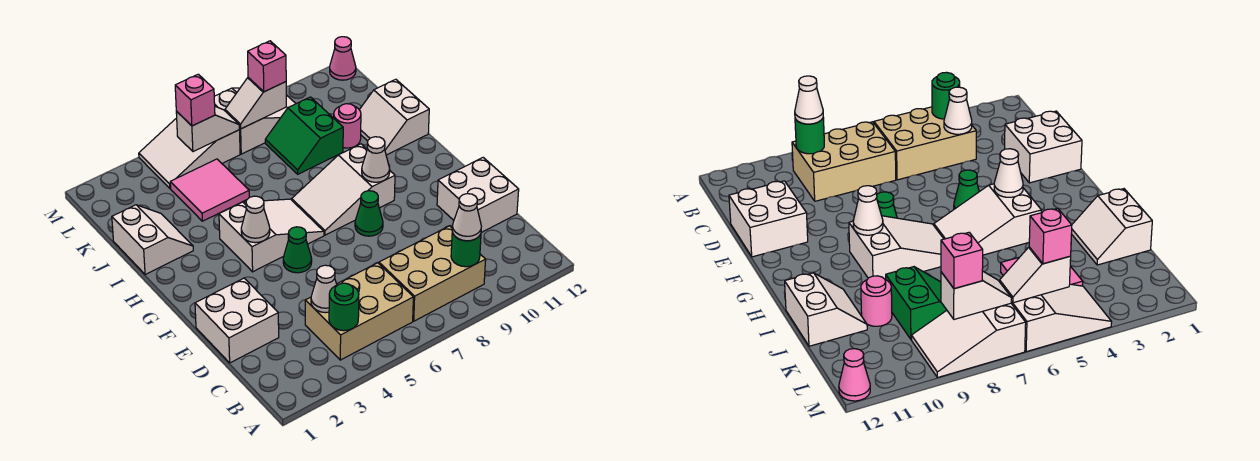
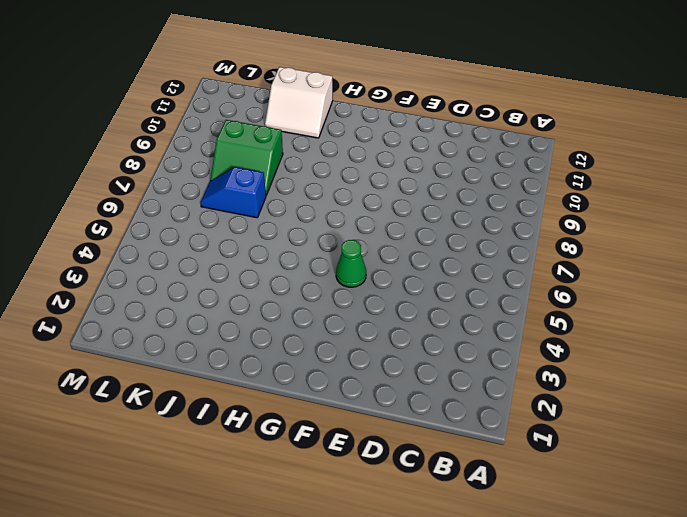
blue slope J7:K7 level 1 top J -> none
none -> tan brick B4:C6 level 1
none -> tan brick B7:C9 level 1
none -> white brick D1:E2 level 1

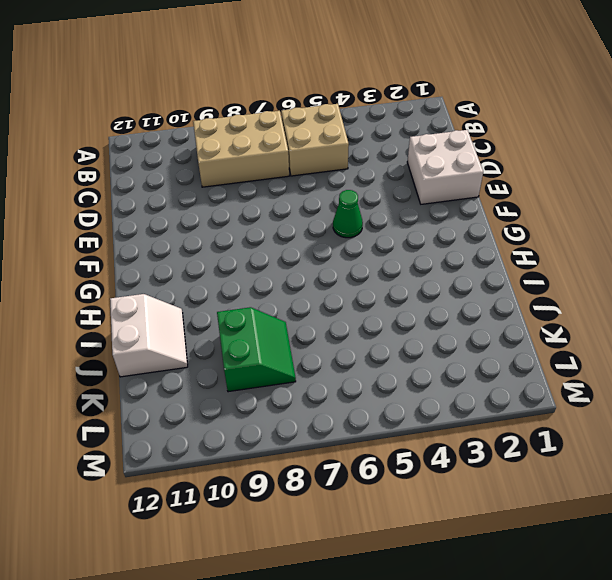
tan brick B5:C6 level 1 -> tan brick B4:C6 level 1
none -> white brick D11:E12 level 1
none -> green cone F8 level 1
none -> white slope G4:H6 level 1 top 4

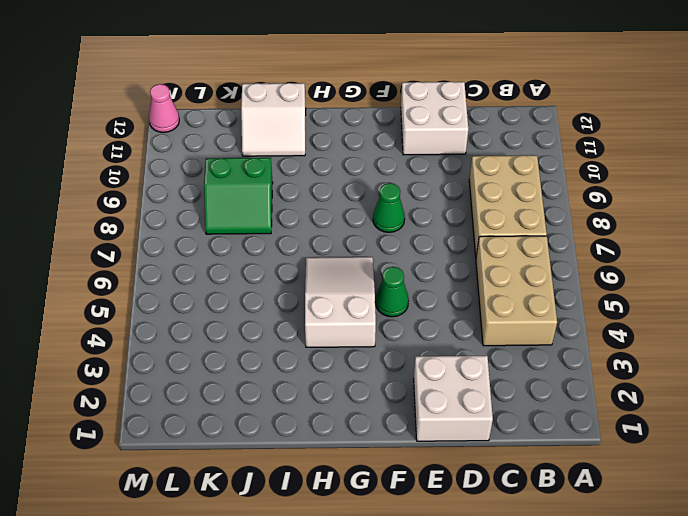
none -> white slope G7:H9 level 1 top 9
none -> white slope I1:J2 level 1 top 1
none -> pink tile J4:K5 level 1

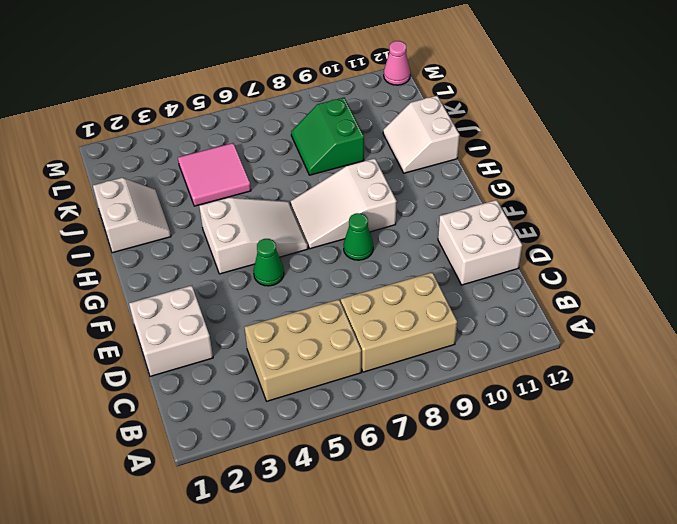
none -> pink round brick J10 level 1
none -> white slope L4:M6 level 1 top 6
none -> white slope L7:M9 level 1 top 7

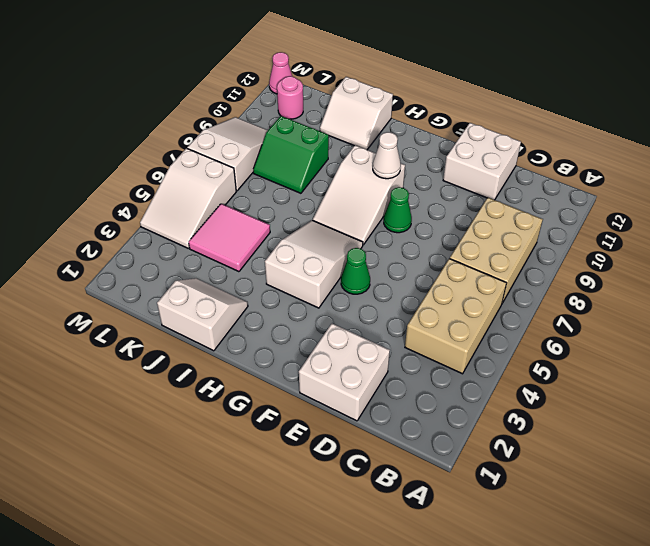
pink round brick L11 level 1 -> pink round brick J10 level 1
none -> green round brick B4 level 2
none -> green round brick B9 level 2
none -> white cone C4 level 2

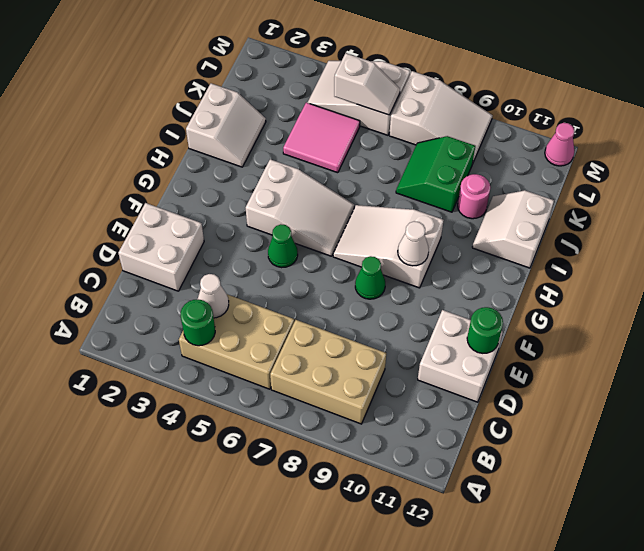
green round brick E12 level 2 -> green round brick B9 level 2
none -> white cone G4 level 2
none -> white slope L7:L8 level 2 top 8
none -> white cone B9 level 3

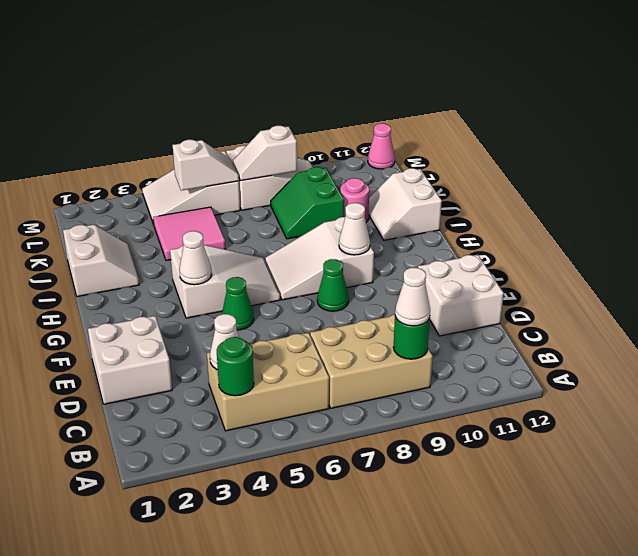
none -> pink brick L5 level 3
none -> pink brick L8 level 3

